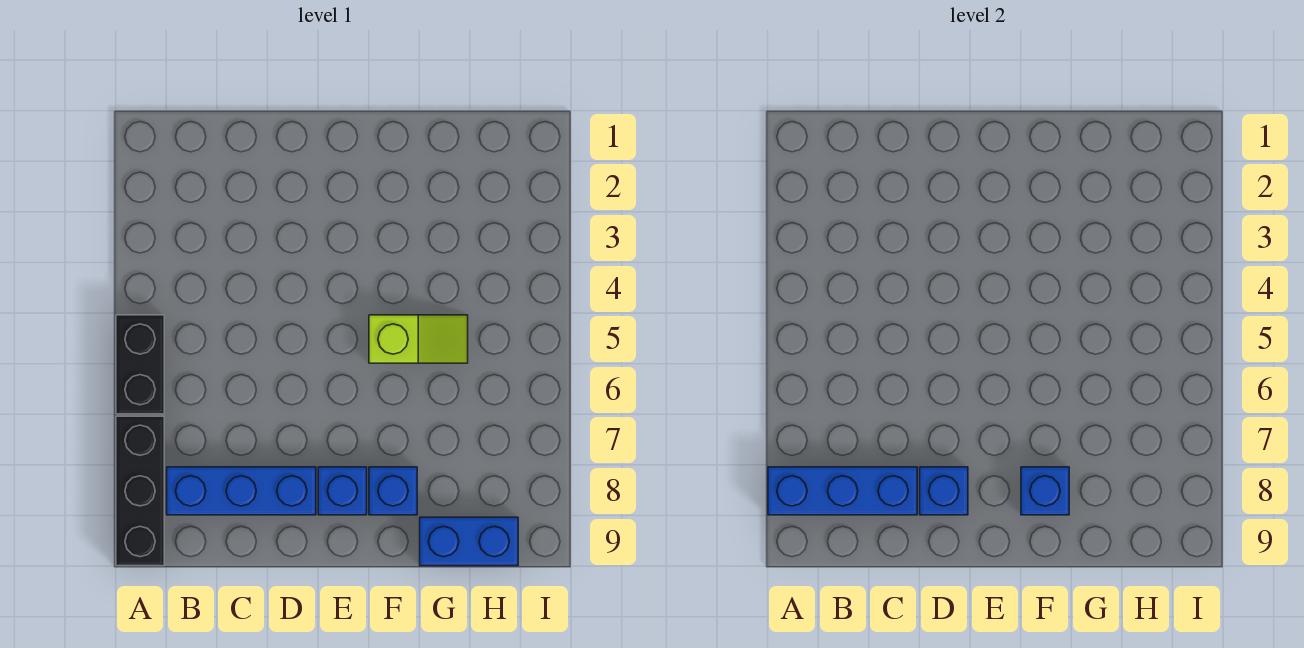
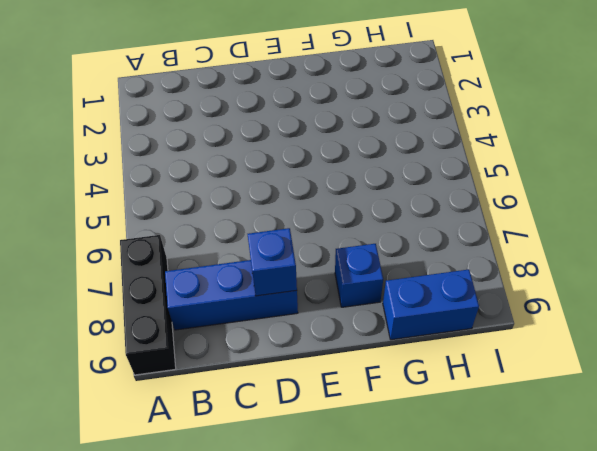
none -> black brick A5:A6 level 1
none -> blue brick E8 level 1

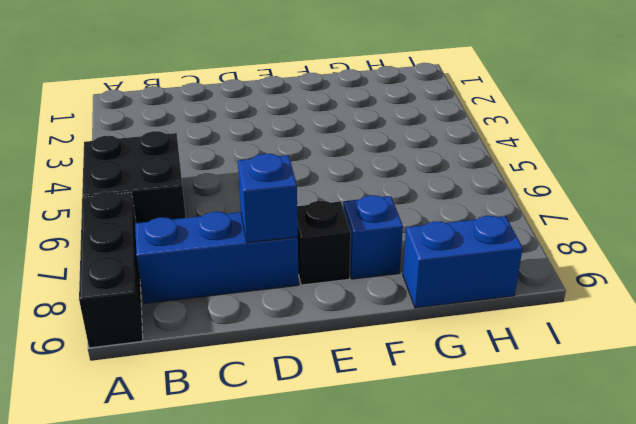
black brick A5:B6 level 1 -> black brick A5:A6 level 1
black brick E8 level 1 -> blue brick E8 level 1
none -> lime slope F5:G5 level 1 top F
none -> blue brick A8:C8 level 2

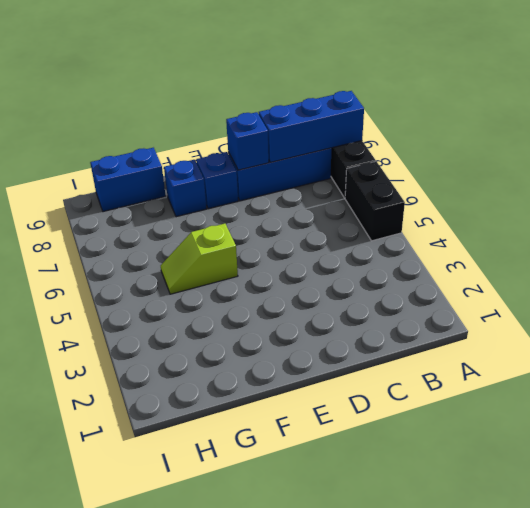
none -> blue brick F8 level 2

